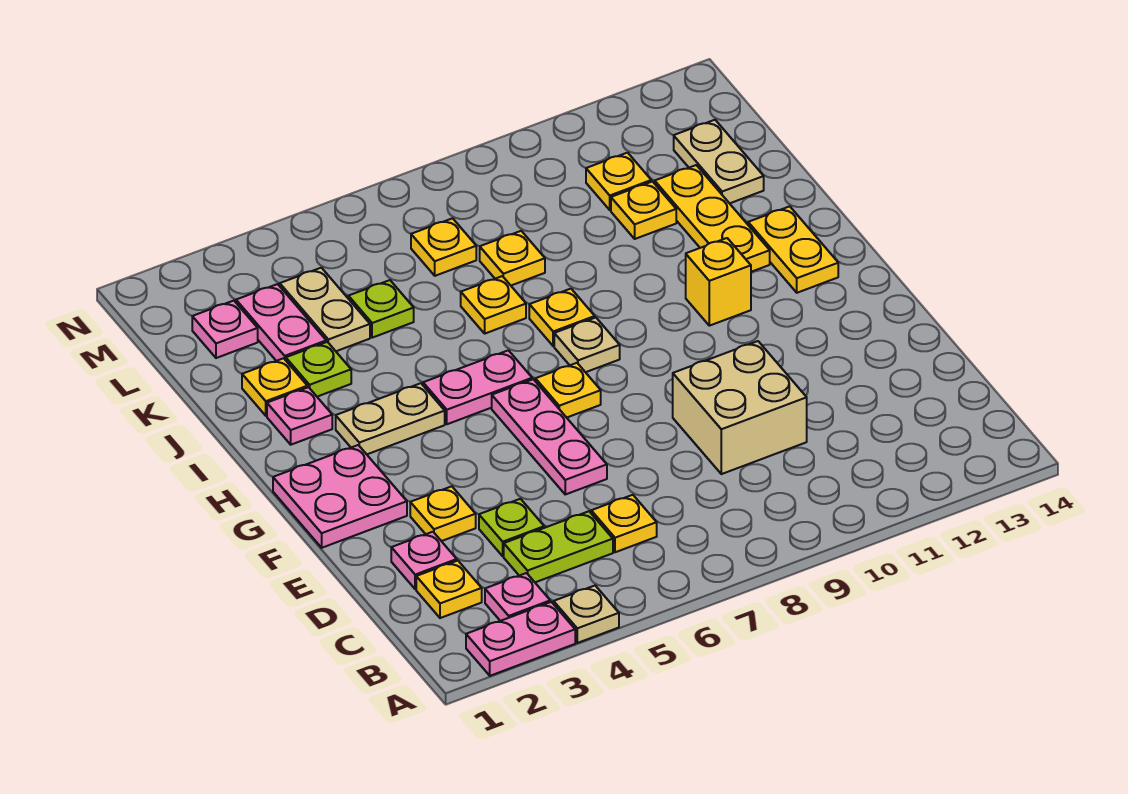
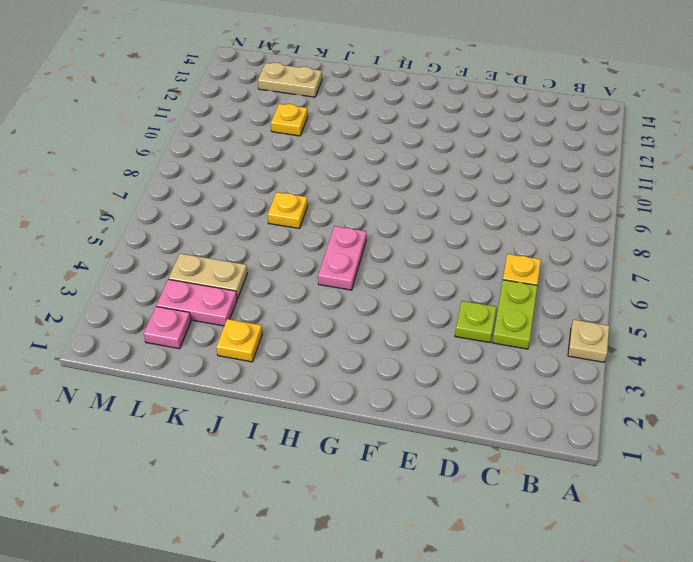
none -> pink plate A2:A3 level 1
none -> pink plate B3 level 1
none -> yellow plate C2 level 1
none -> pink plate D2 level 1

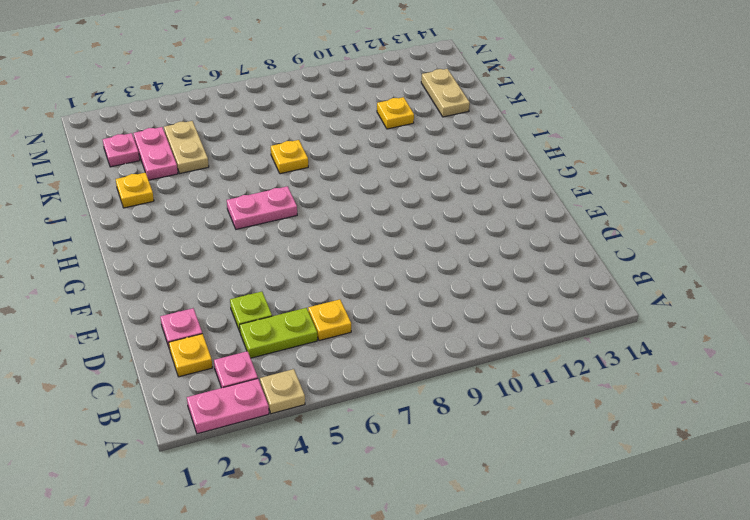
none -> tan brick D9:E10 level 1
none -> yellow plate E3 level 1
none -> pink plate E6:G6 level 1
none -> pink plate F1:G2 level 1

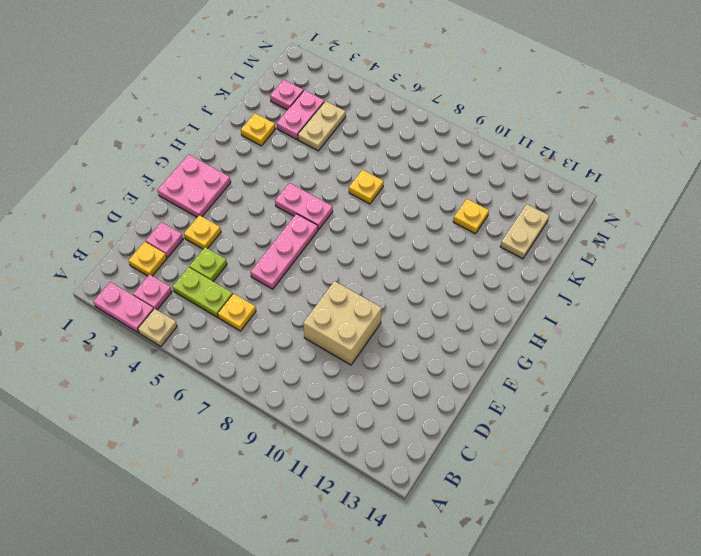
none -> yellow plate G7 level 1
none -> tan plate H3:H4 level 1
none -> tan plate H8 level 1
none -> yellow brick H11 level 1

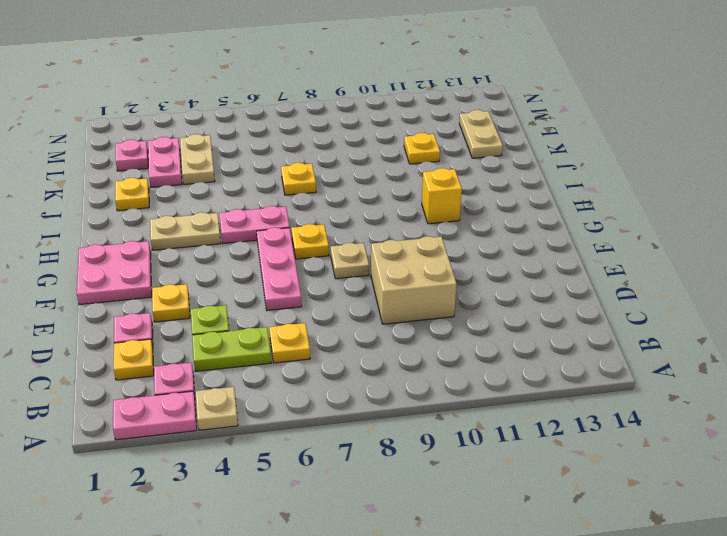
tan plate F8 level 1 -> tan plate H8 level 1
none -> yellow plate H13:I13 level 1
none -> pink plate I2 level 1
none -> yellow plate I8 level 1
none -> yellow plate I12:K12 level 1

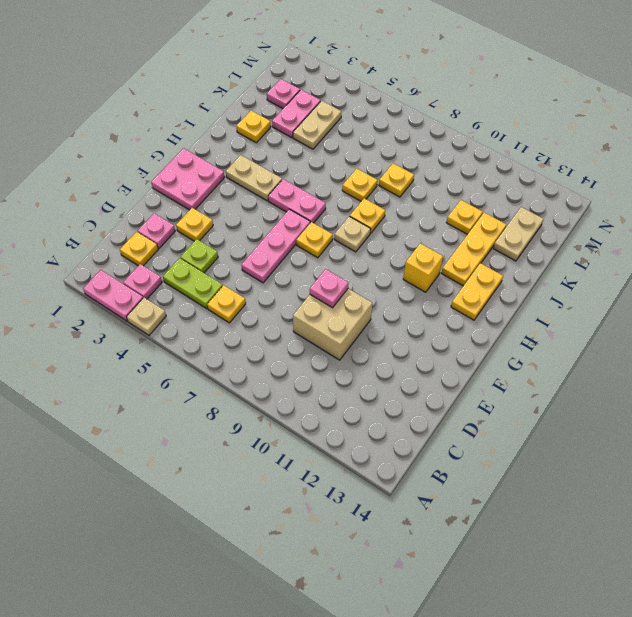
pink plate E9 level 2 -> pink plate I2 level 1
none -> lime plate J3 level 1
none -> lime plate K5 level 1
none -> yellow plate L7 level 1
none -> yellow plate L11 level 1

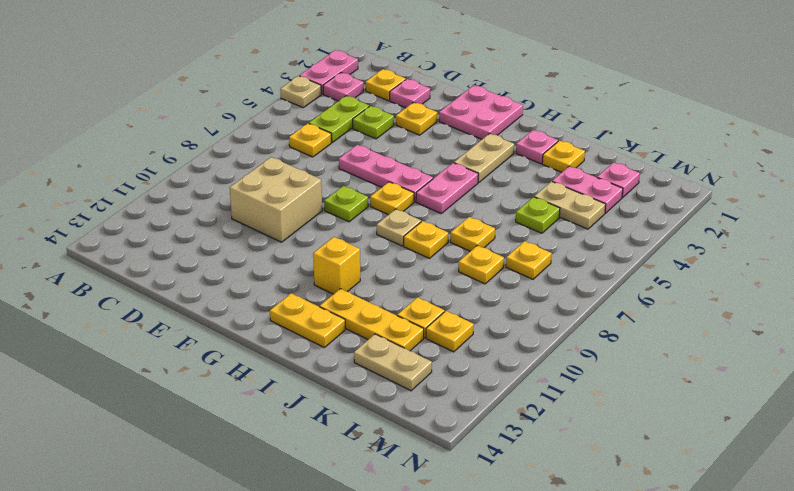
lime plate F8 level 1 -> lime plate J3 level 1

